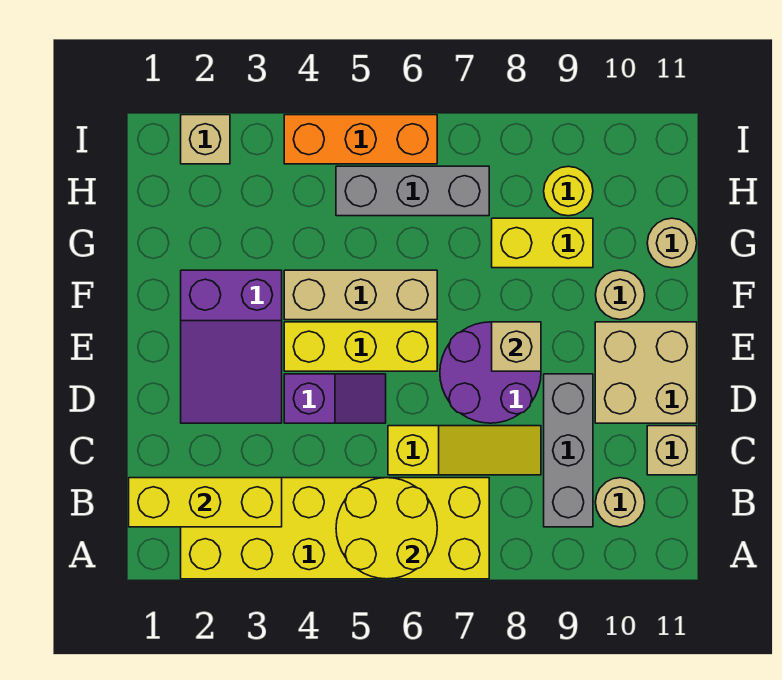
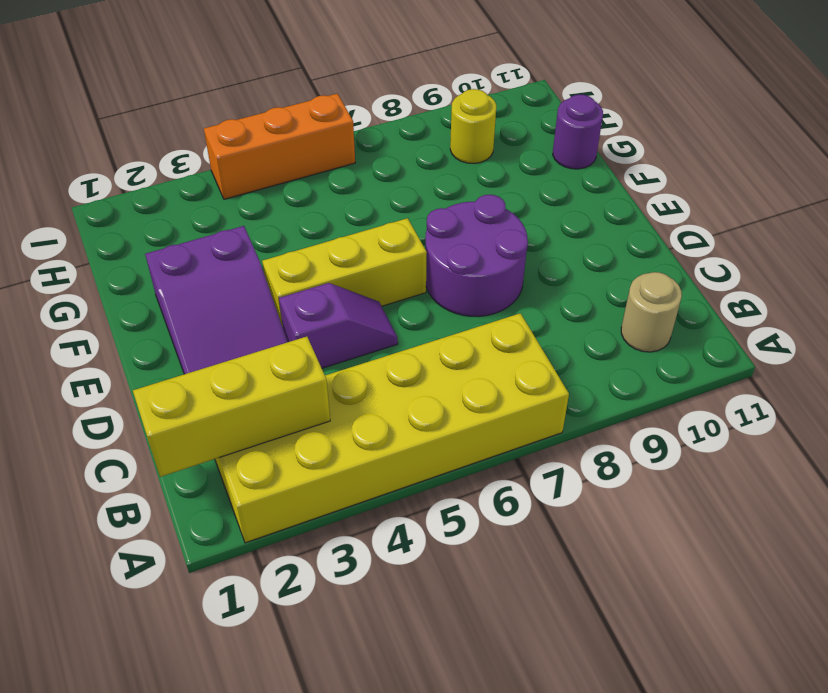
purple round brick G11 level 1 -> tan round brick G11 level 1
none -> grey brick B9:D9 level 1
none -> yellow slope C6:C8 level 1 top 6
none -> tan brick C11 level 1

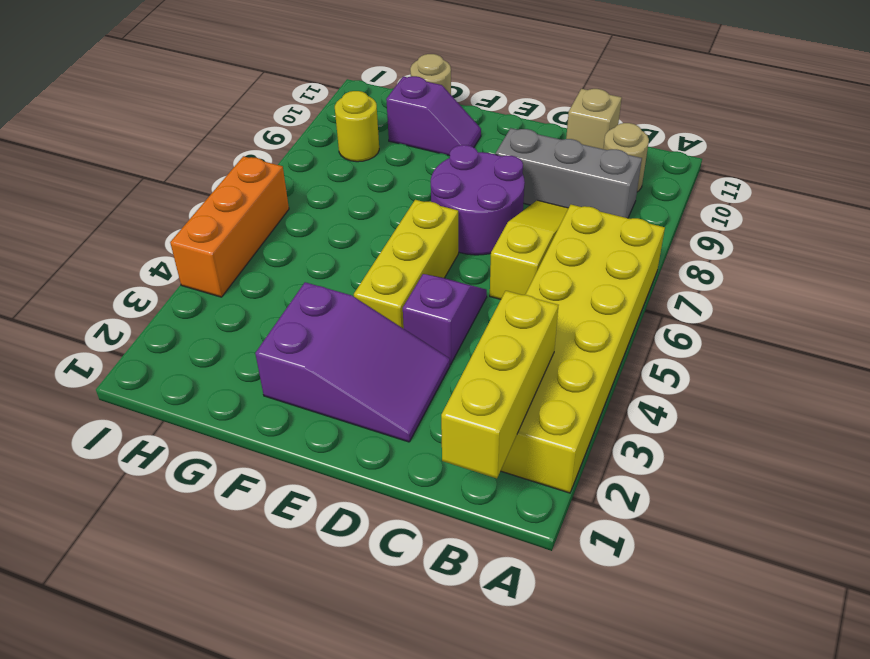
purple slope F10:G10 level 1 top G -> tan round brick F10 level 1
none -> tan brick D10:E11 level 1
none -> tan brick F4:F6 level 1
none -> yellow brick G8:G9 level 1

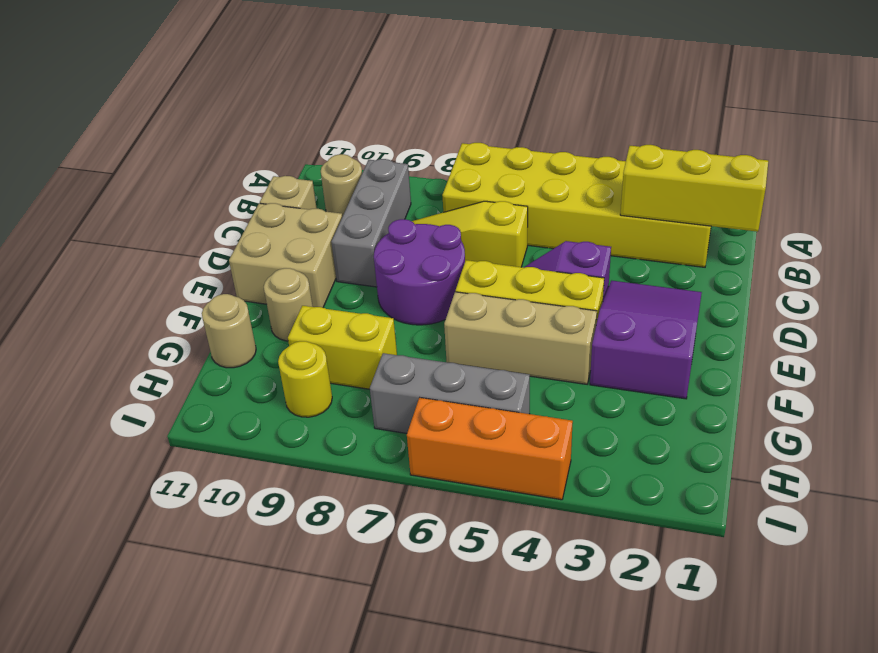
none -> tan brick I2 level 1
none -> yellow round brick A5:B6 level 2
none -> tan brick E8 level 2

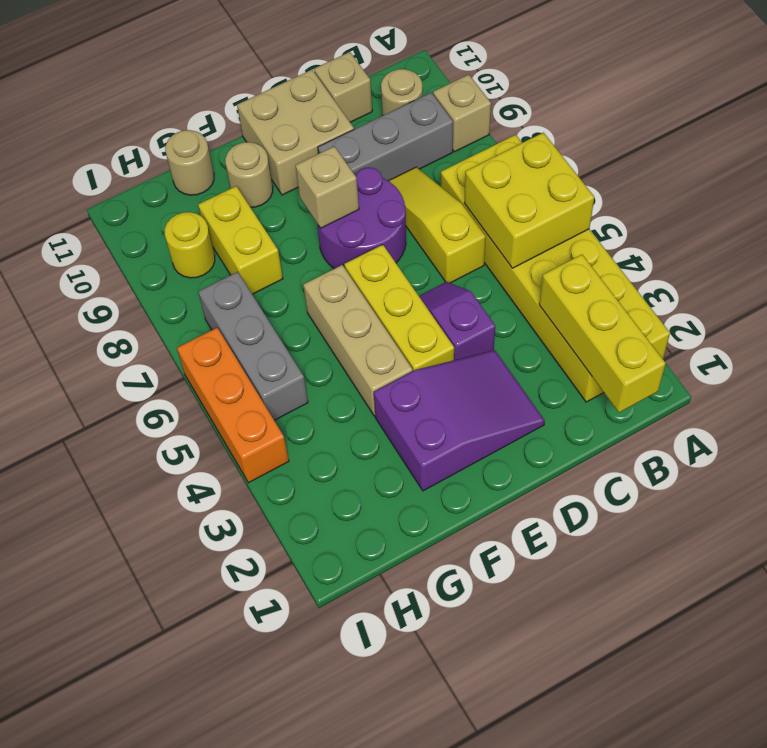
yellow brick A5:B6 level 2 -> yellow round brick A5:B6 level 2
tan brick A9 level 1 -> tan brick I2 level 1

